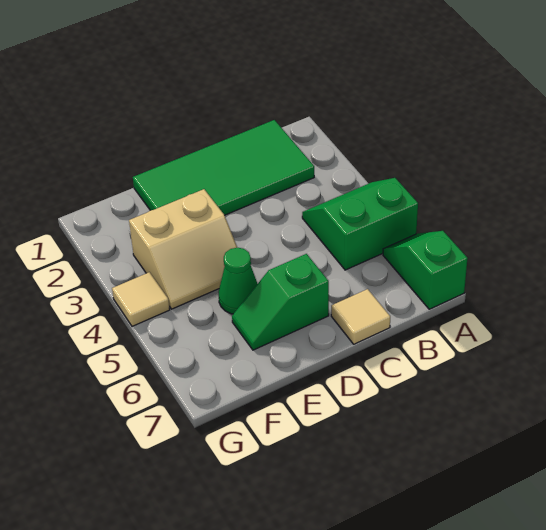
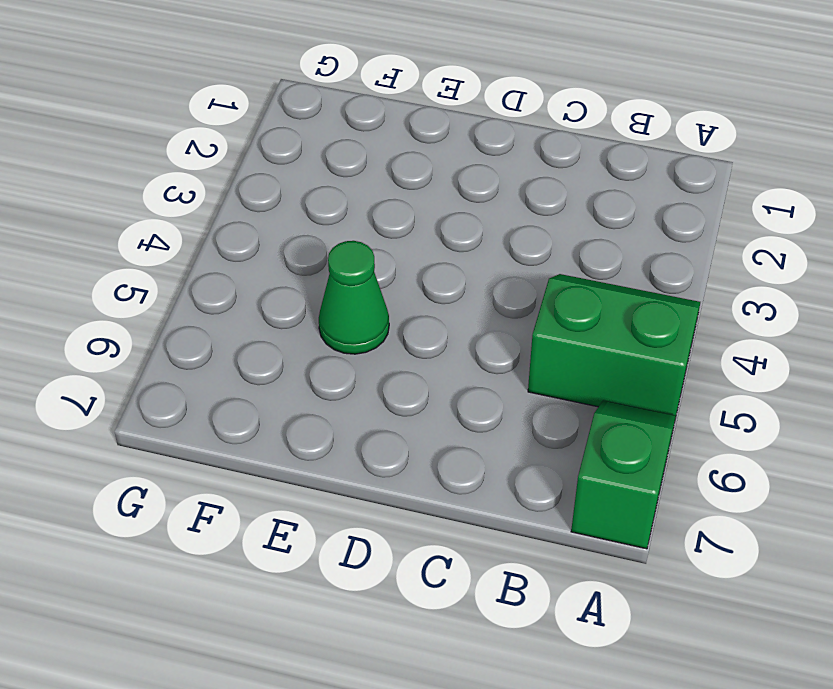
none -> green tile B1:E2 level 1
none -> tan tile C7 level 1

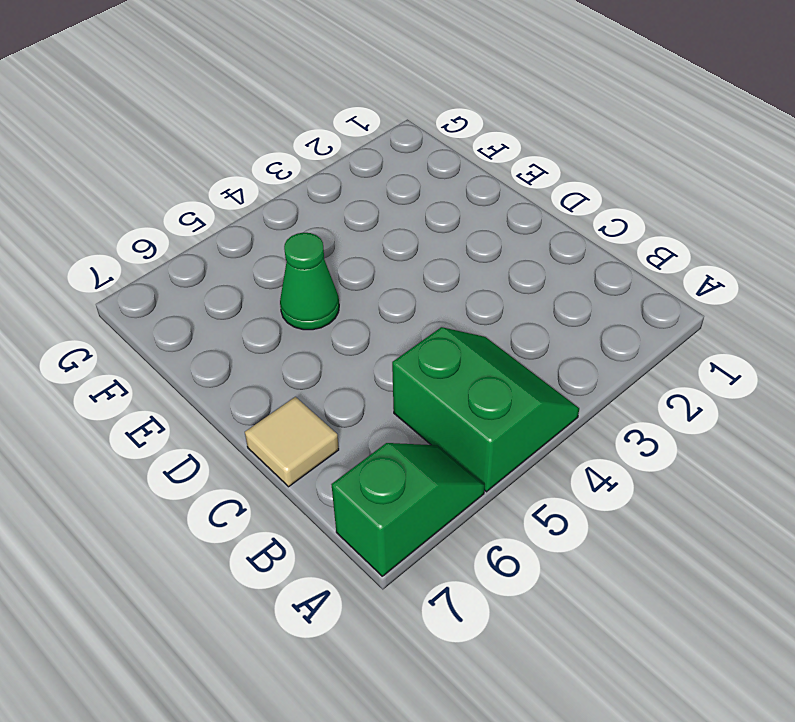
none -> green tile B1:E2 level 1
none -> green slope D6:E6 level 1 top D

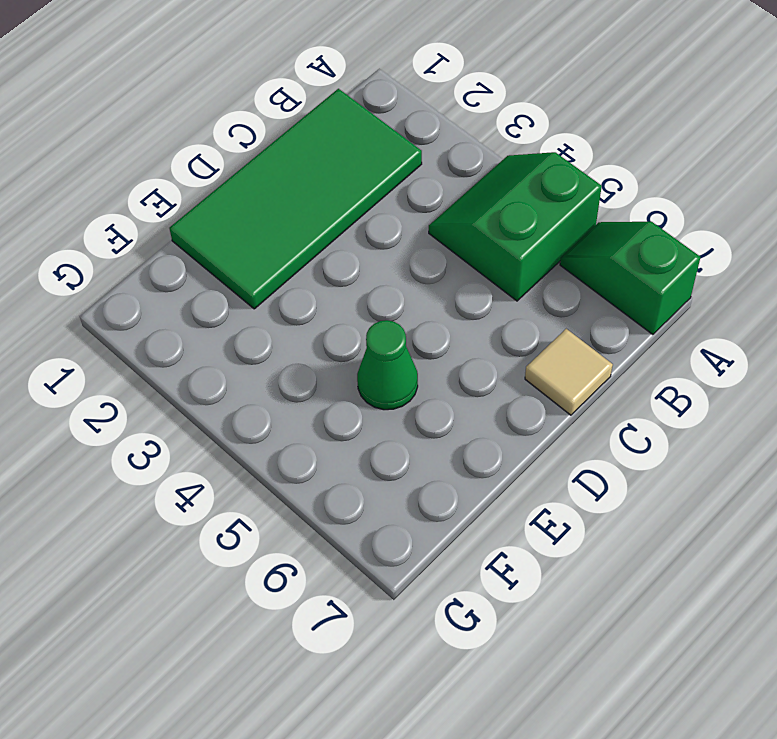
none -> green slope D6:E6 level 1 top D
none -> tan slope E3:F4 level 1 top 3

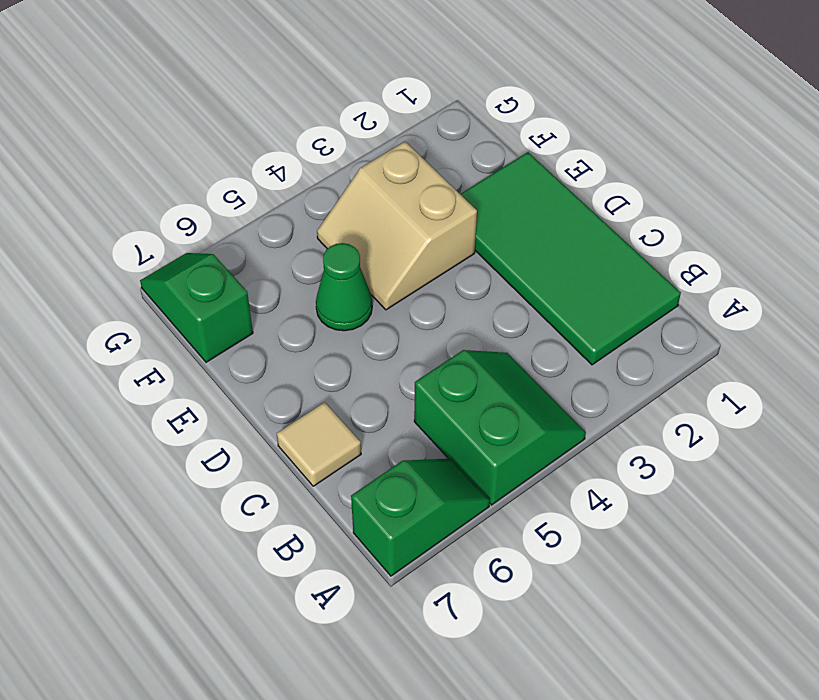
green slope F7:G7 level 1 top F -> green slope D6:E6 level 1 top D
none -> tan tile G4 level 1

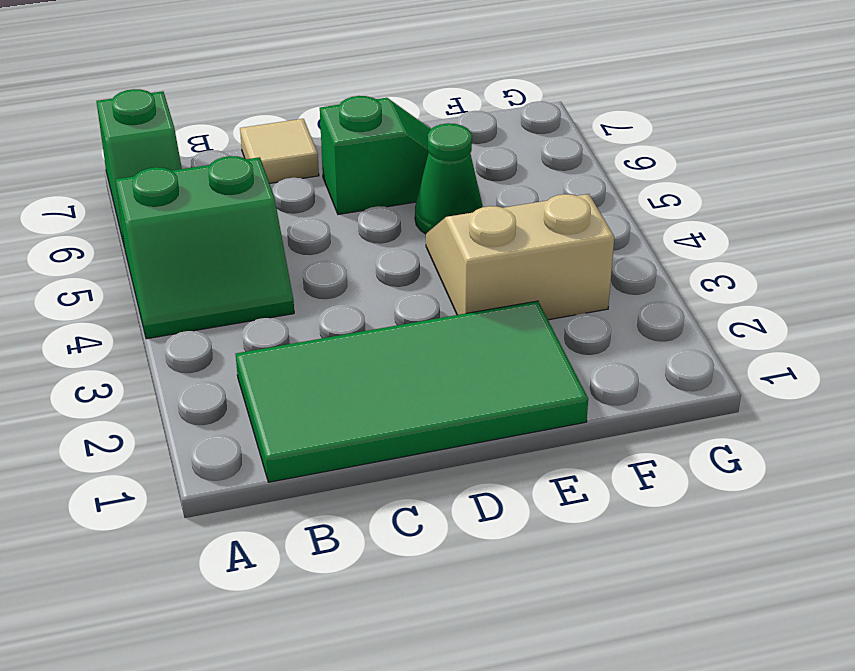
none -> tan tile G4 level 1

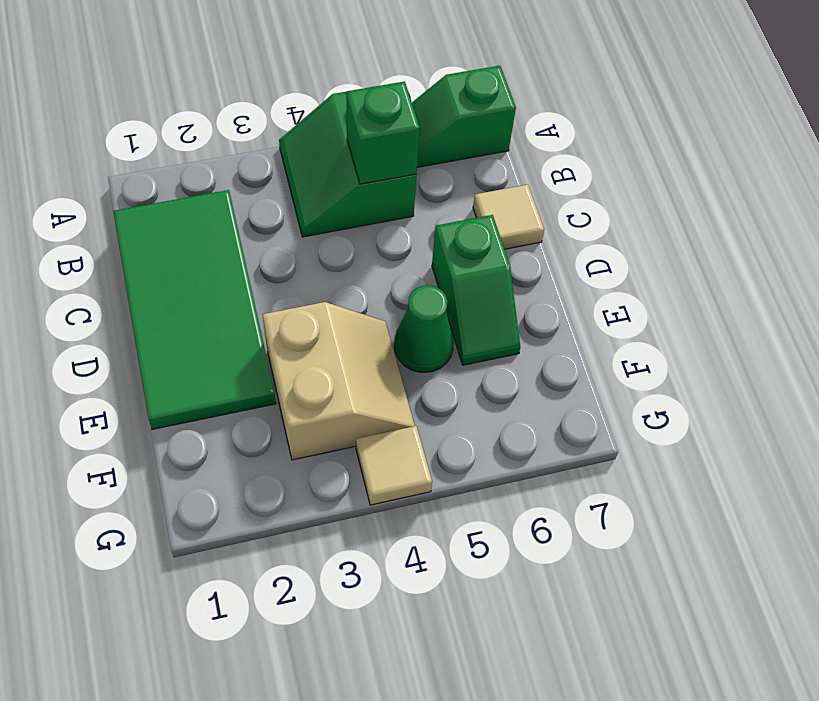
green brick B5 level 2 -> none

